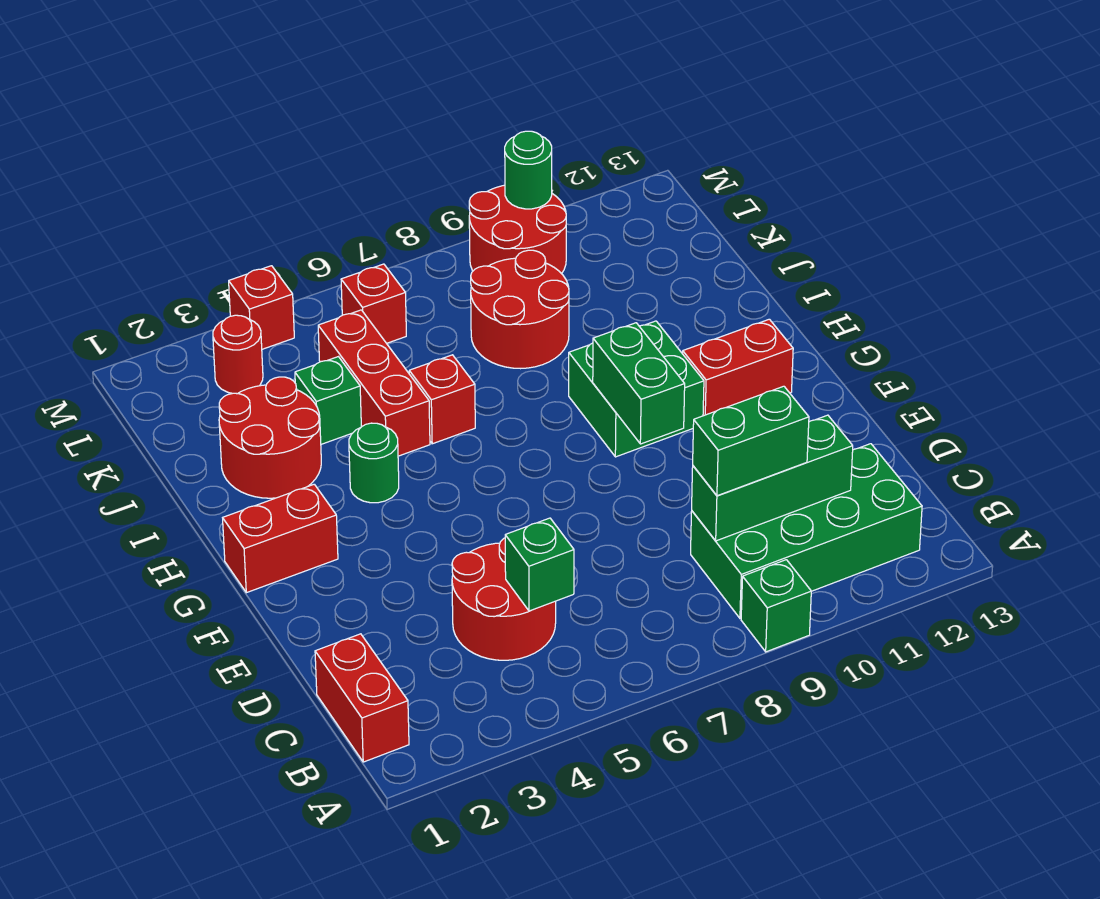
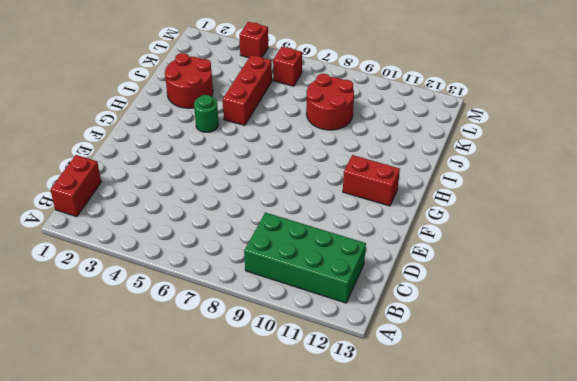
none -> green brick A9 level 1
none -> red round brick C4:D5 level 1
none -> red brick G1:G2 level 1

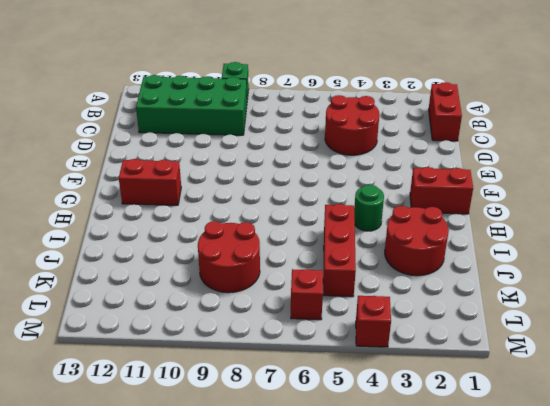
none -> green brick G9:H10 level 1
none -> red brick I6 level 1
none -> green brick J4 level 1

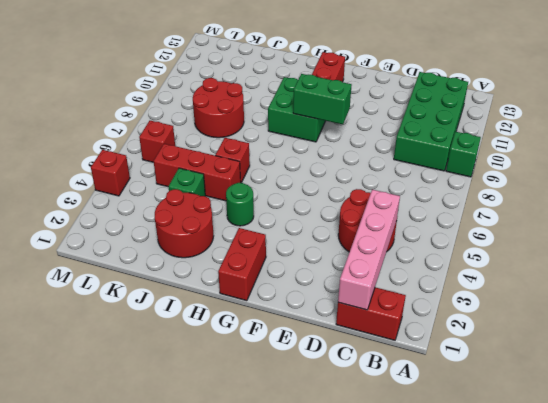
pink brick C1:C4 level 2 -> none
none -> red round brick L3 level 1
none -> red round brick L9:M10 level 1
none -> green brick C5 level 2

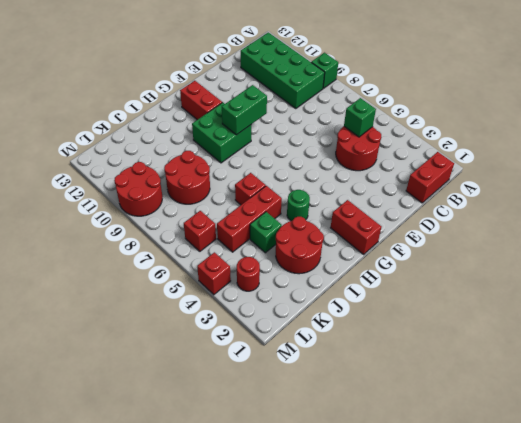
none -> green brick C9:C11 level 2
none -> green round brick M10 level 2
none -> green brick C9:C10 level 3

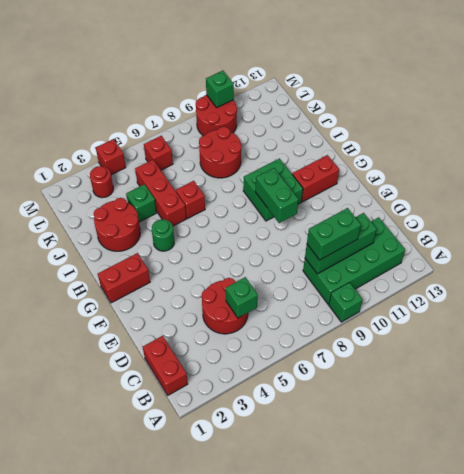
green brick M10 level 2 -> green round brick M10 level 2

